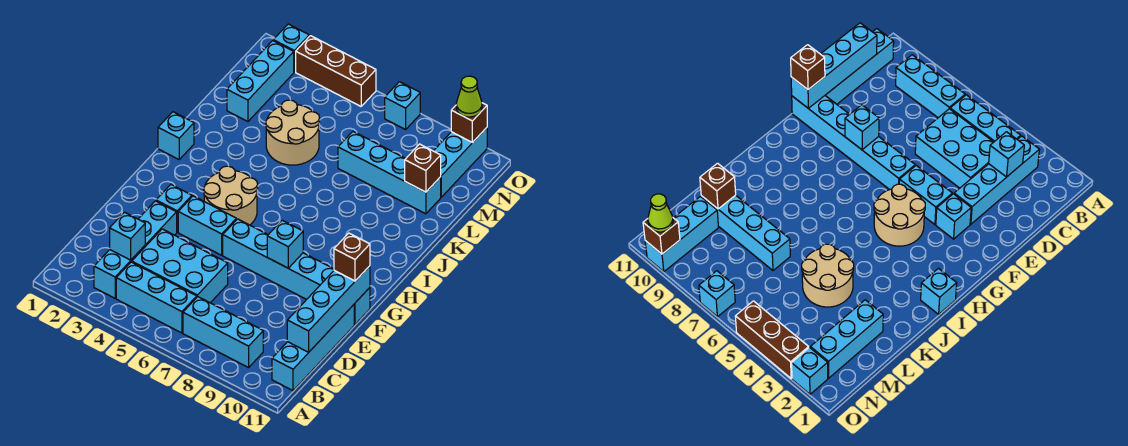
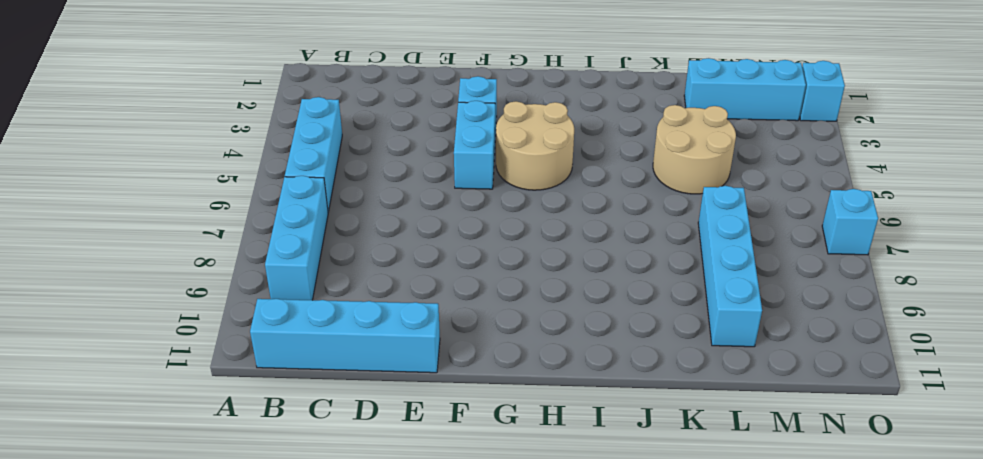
none -> cyan brick B3:E3 level 1
none -> cyan brick C4:D6 level 1
none -> cyan brick F6:F11 level 1

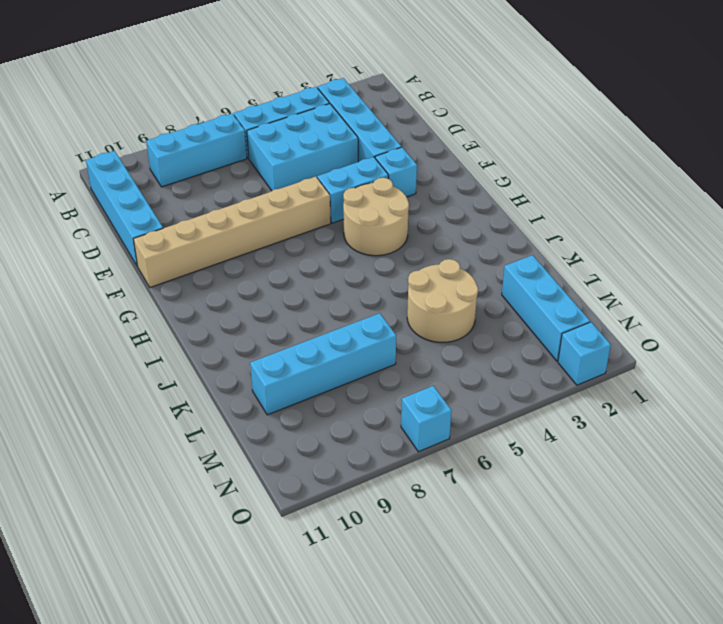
tan brick F6:F11 level 1 -> cyan brick F6:F11 level 1
none -> cyan brick I1 level 1
none -> cyan brick M10:O10 level 1
none -> brown brick O3:O5 level 1

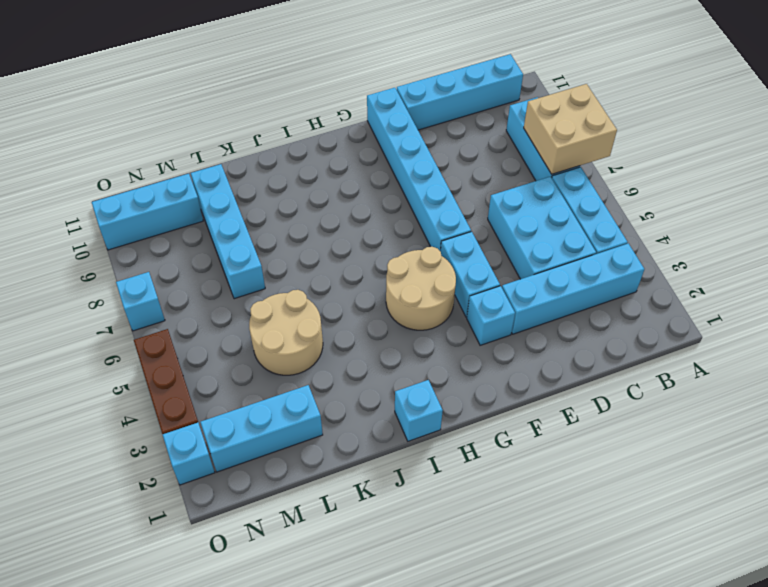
tan brick A7:B8 level 2 -> none
none -> cyan brick C3 level 2
none -> cyan brick C11:F11 level 2
none -> cyan brick F8 level 2

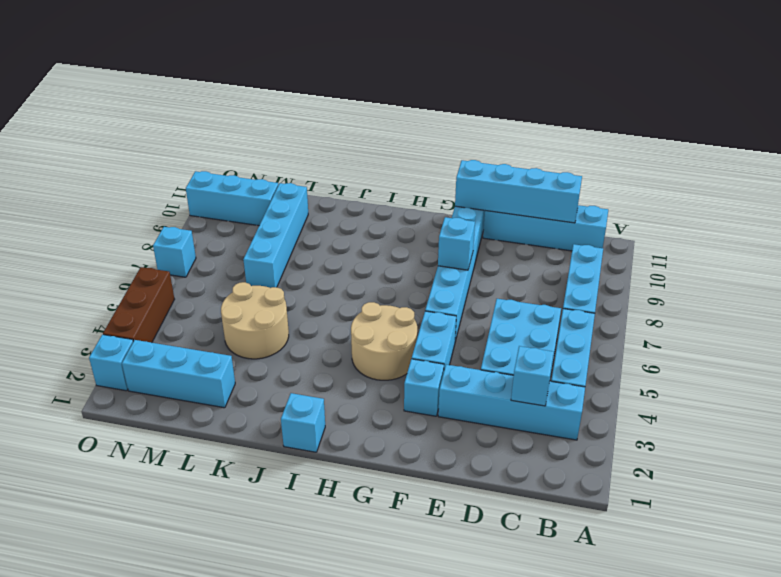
none -> brown brick L10 level 2
none -> brown brick O10 level 2
none -> brown brick F11 level 3

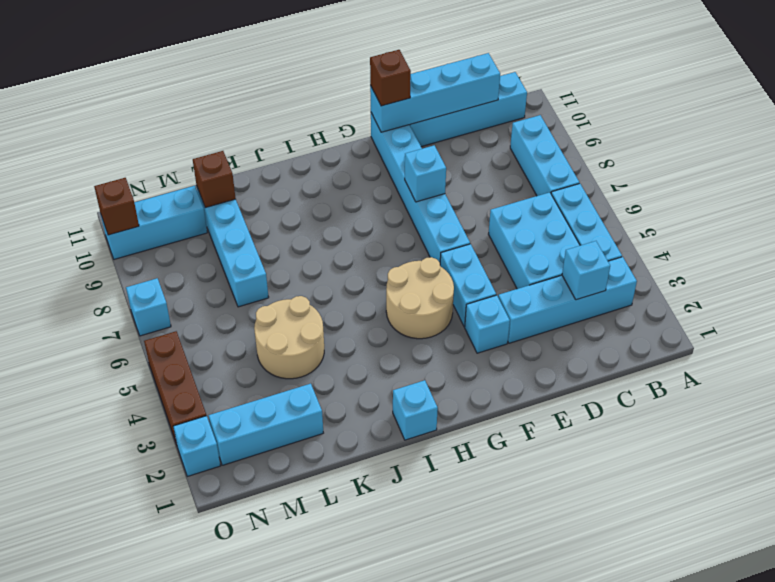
none -> lime cone O10 level 3

